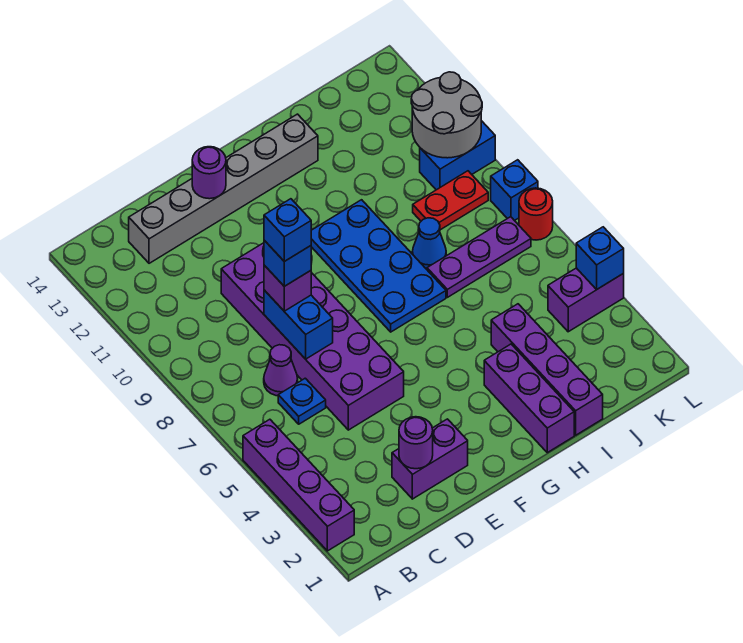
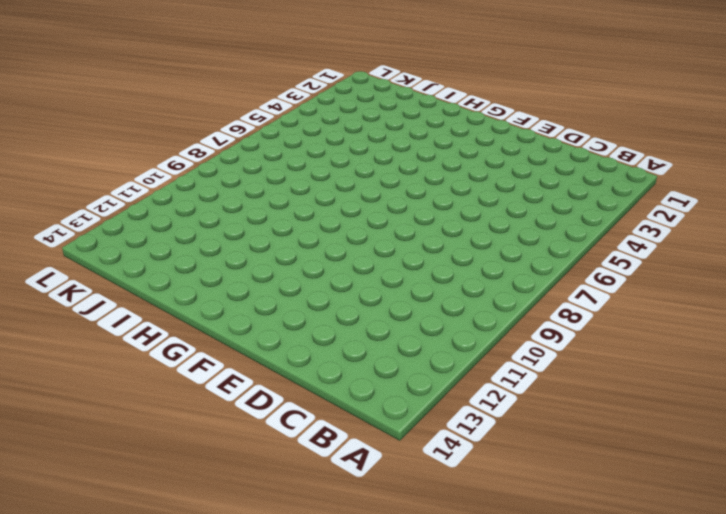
none -> purple brick A2:A5 level 1
none -> blue plate C6 level 1
none -> purple cone C7 level 1

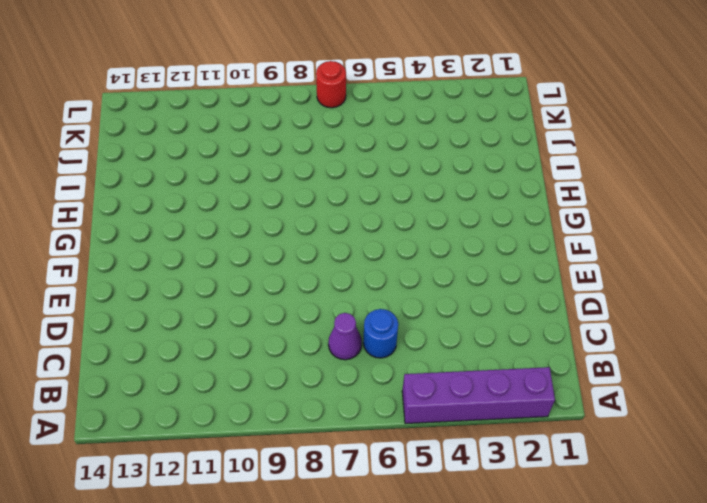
blue round brick C6 level 1 -> blue plate C6 level 1
none -> grey brick C13:H13 level 1
none -> purple brick D2:E2 level 1
none -> purple brick D5:E10 level 1

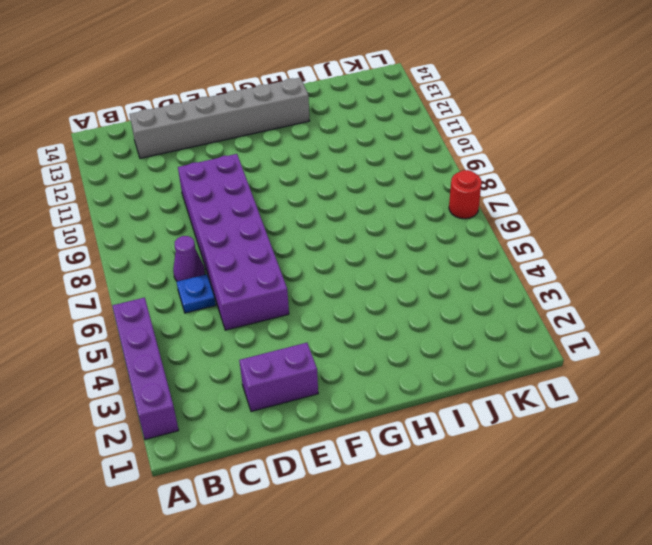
none -> blue plate G7:H10 level 1
none -> purple brick H1:H3 level 1
none -> purple brick I1:I4 level 1

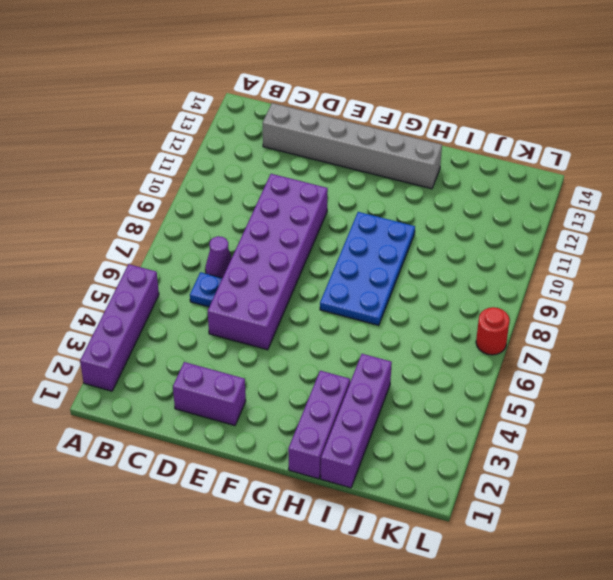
none -> purple plate I7:K7 level 1
none -> blue cone I8 level 1
none -> red plate J9:K9 level 1

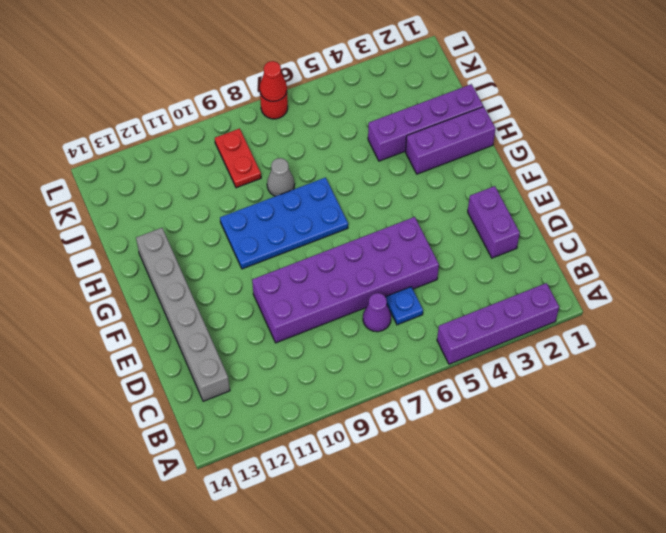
grey cone I8 level 1 -> blue cone I8 level 1
red cone L7 level 2 -> none
none -> purple plate I7:K7 level 1
none -> purple brick K4:L4 level 1
none -> blue brick K10:L10 level 1

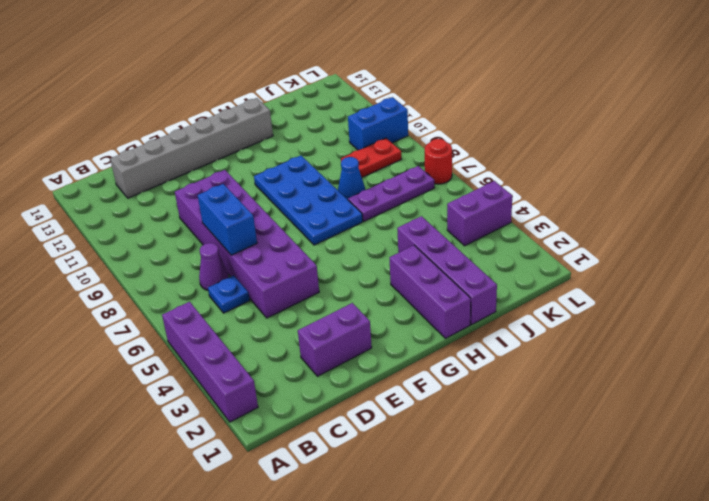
none -> blue brick L8 level 1
none -> purple round brick D2 level 2
none -> purple round brick E13 level 2

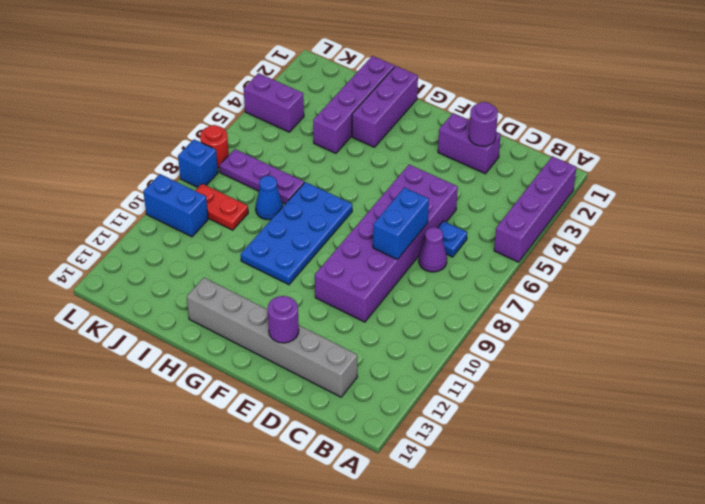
none -> grey round brick K10:L11 level 2
none -> blue brick L4 level 2
none -> purple brick D8 level 3

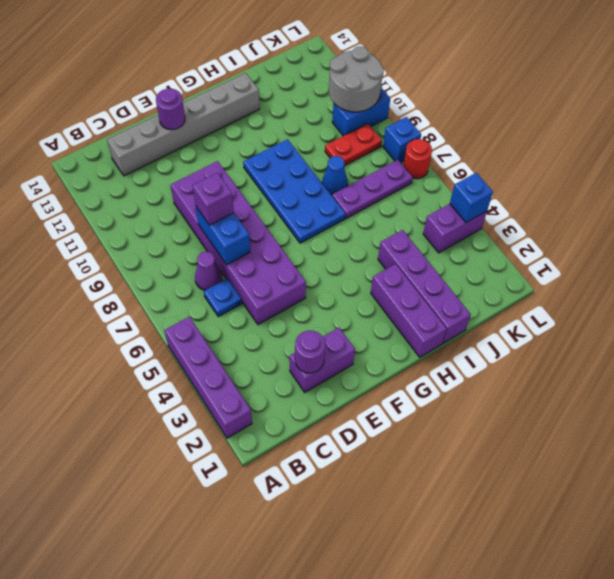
none -> blue brick D8 level 4
none -> blue brick D8 level 5

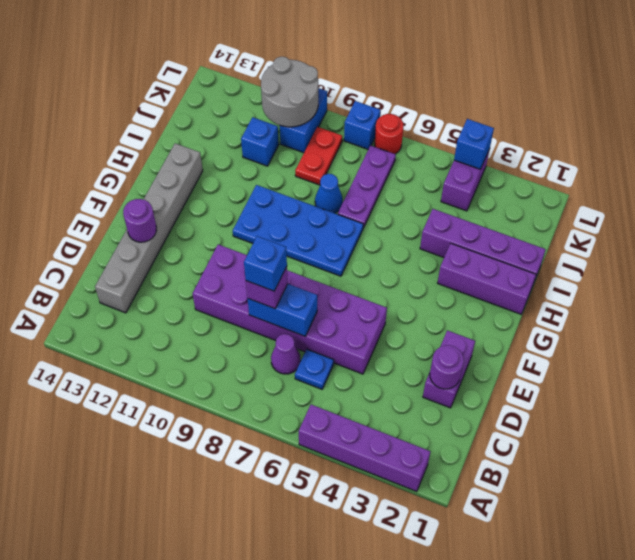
blue brick J11 level 1 -> blue brick D8 level 5

